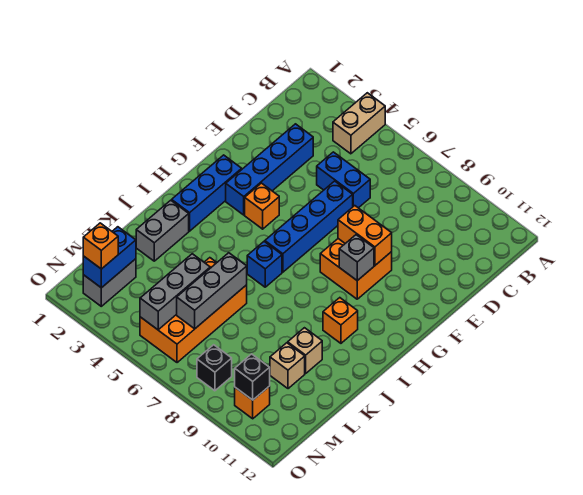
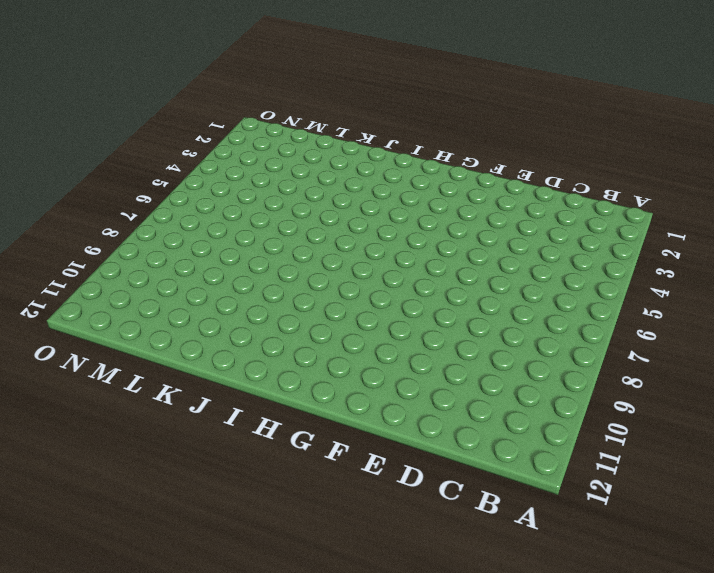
none -> tan brick A4:B4 level 1
none -> blue brick D3:G3 level 1
none -> blue brick D5:D6 level 1

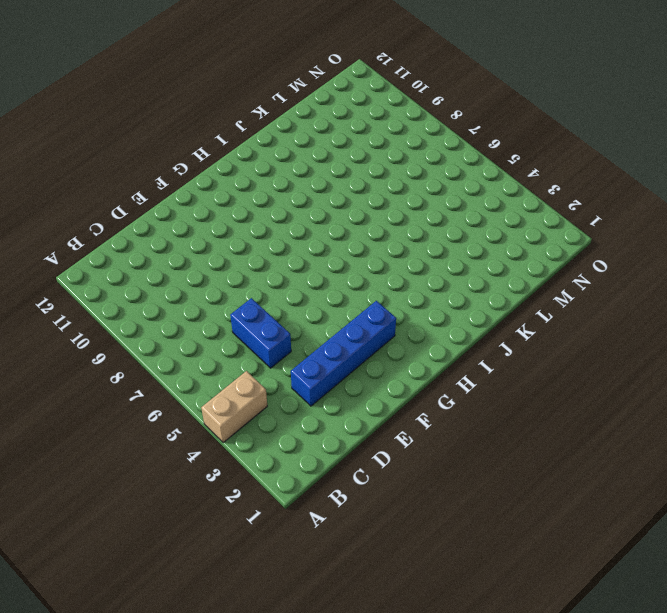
none -> blue brick E6:H6 level 1
none -> orange brick F8:G9 level 1
none -> blue brick G2:I2 level 1

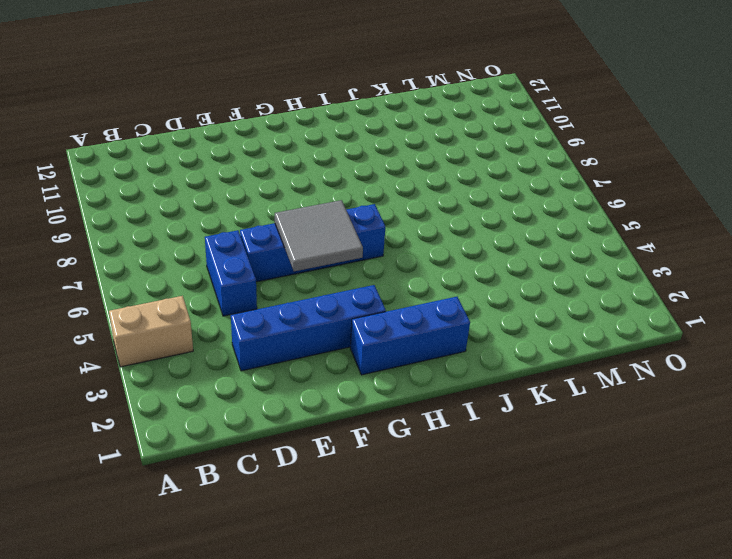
grey tile F5:G6 level 2 -> none
none -> orange brick F8:G9 level 1
none -> orange brick G4 level 1
none -> blue brick I6 level 1

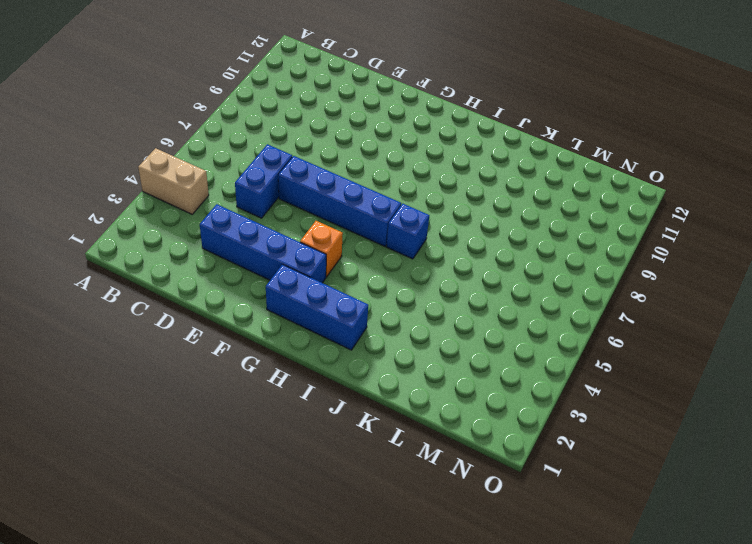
none -> orange brick F8:G9 level 1
none -> orange brick I10 level 1
none -> grey brick J2:K2 level 1

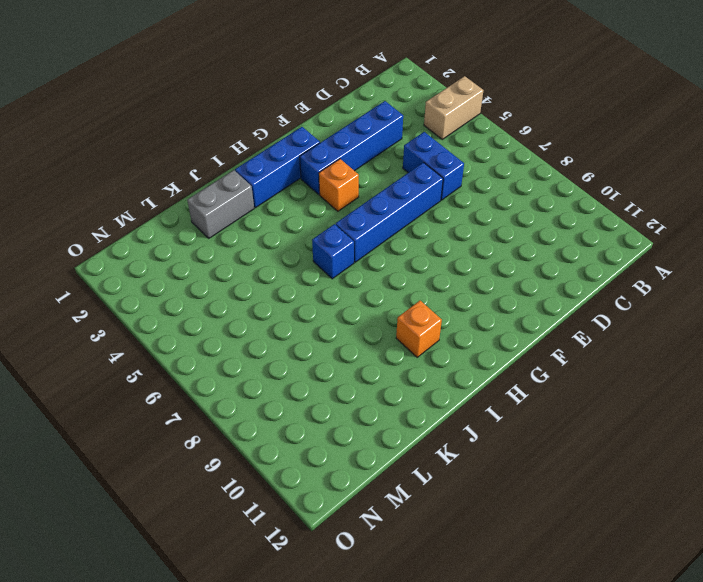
none -> orange brick F8:G9 level 1
none -> orange brick K5:N6 level 1
none -> tan brick K10 level 1

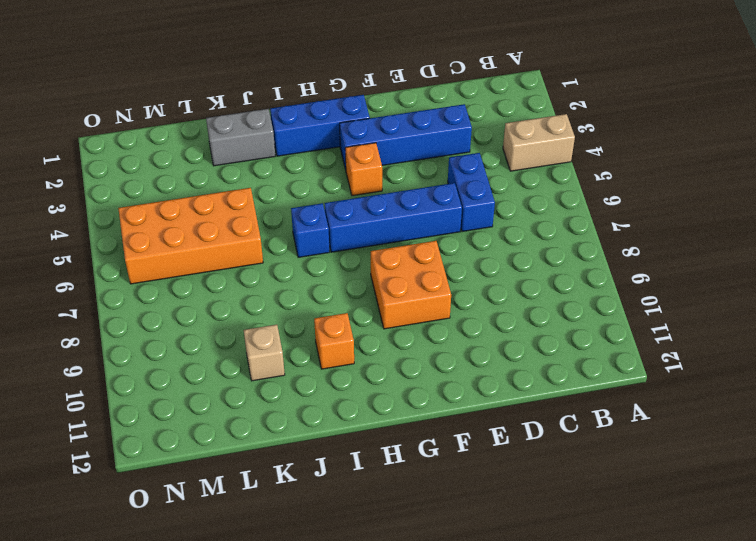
none -> tan brick L10 level 1
none -> grey brick M2:N2 level 1
none -> black brick N8 level 1

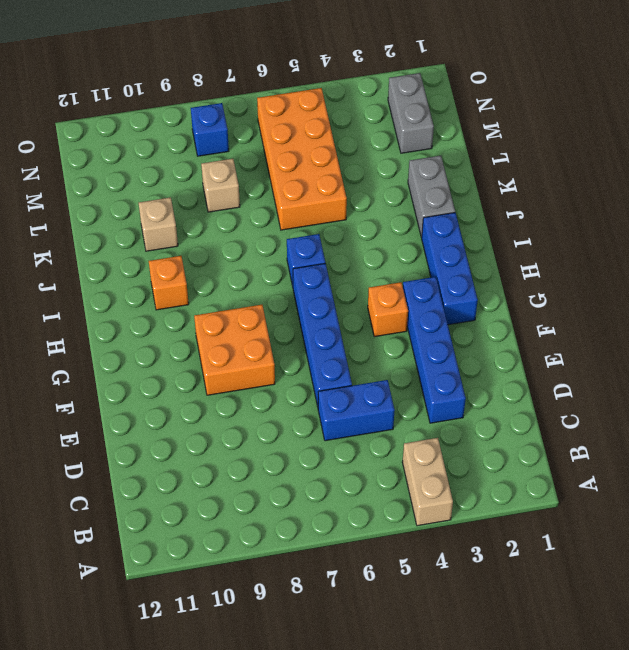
tan brick L8 level 1 -> tan brick L10 level 1
blue brick N8 level 1 -> black brick N8 level 1
none -> orange brick N10 level 1
none -> orange brick F8:F9 level 2
none -> grey brick G9 level 2

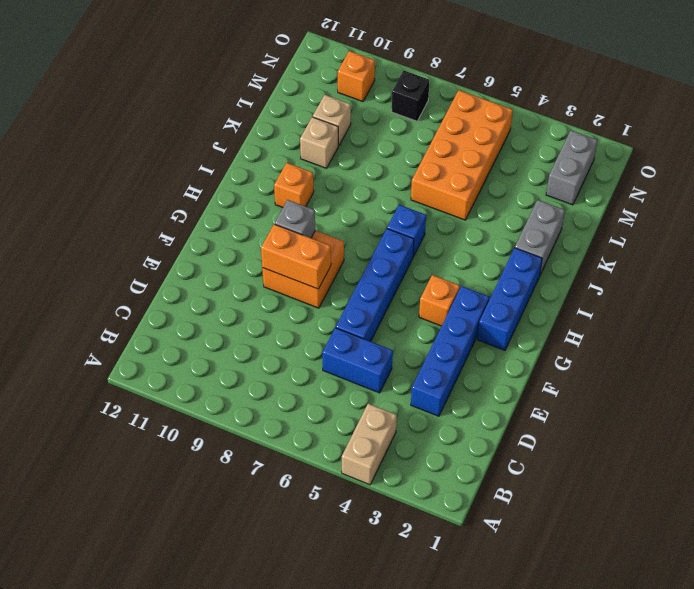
none -> grey brick K6:M6 level 2
none -> grey brick L5:N5 level 2
none -> blue brick M2:N2 level 2

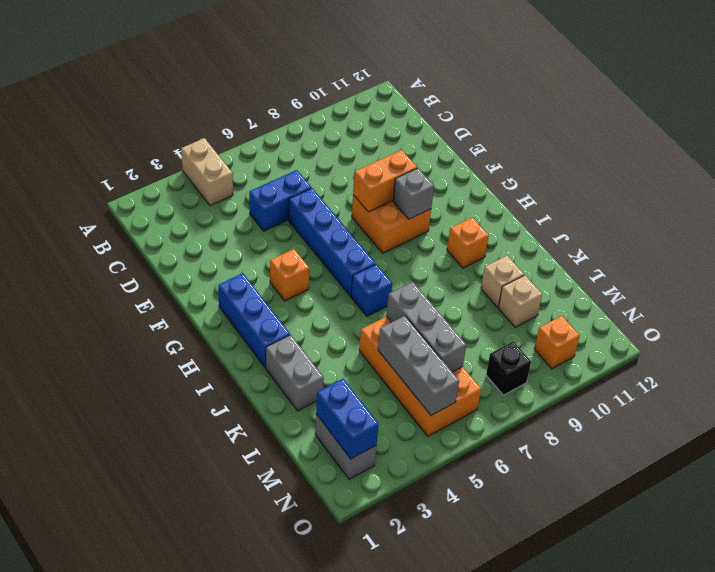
none -> blue brick D3:G3 level 1
none -> black brick N10 level 2
none -> orange brick N2 level 3

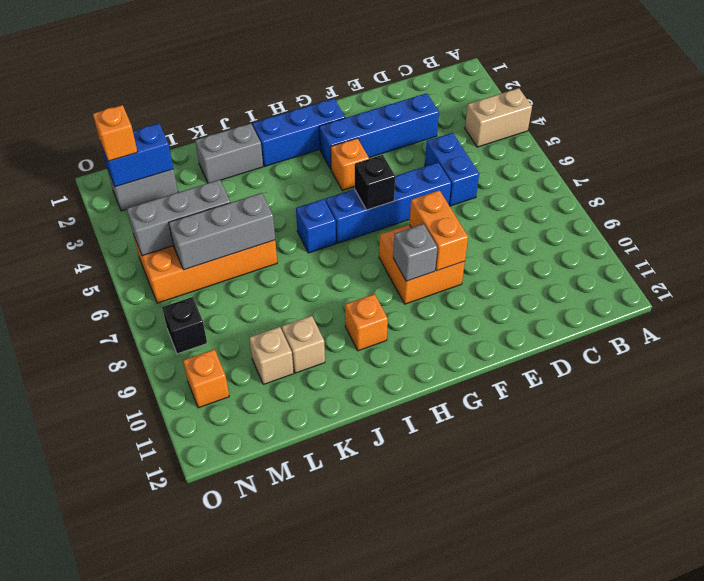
black brick G6 level 2 -> black brick N10 level 2

